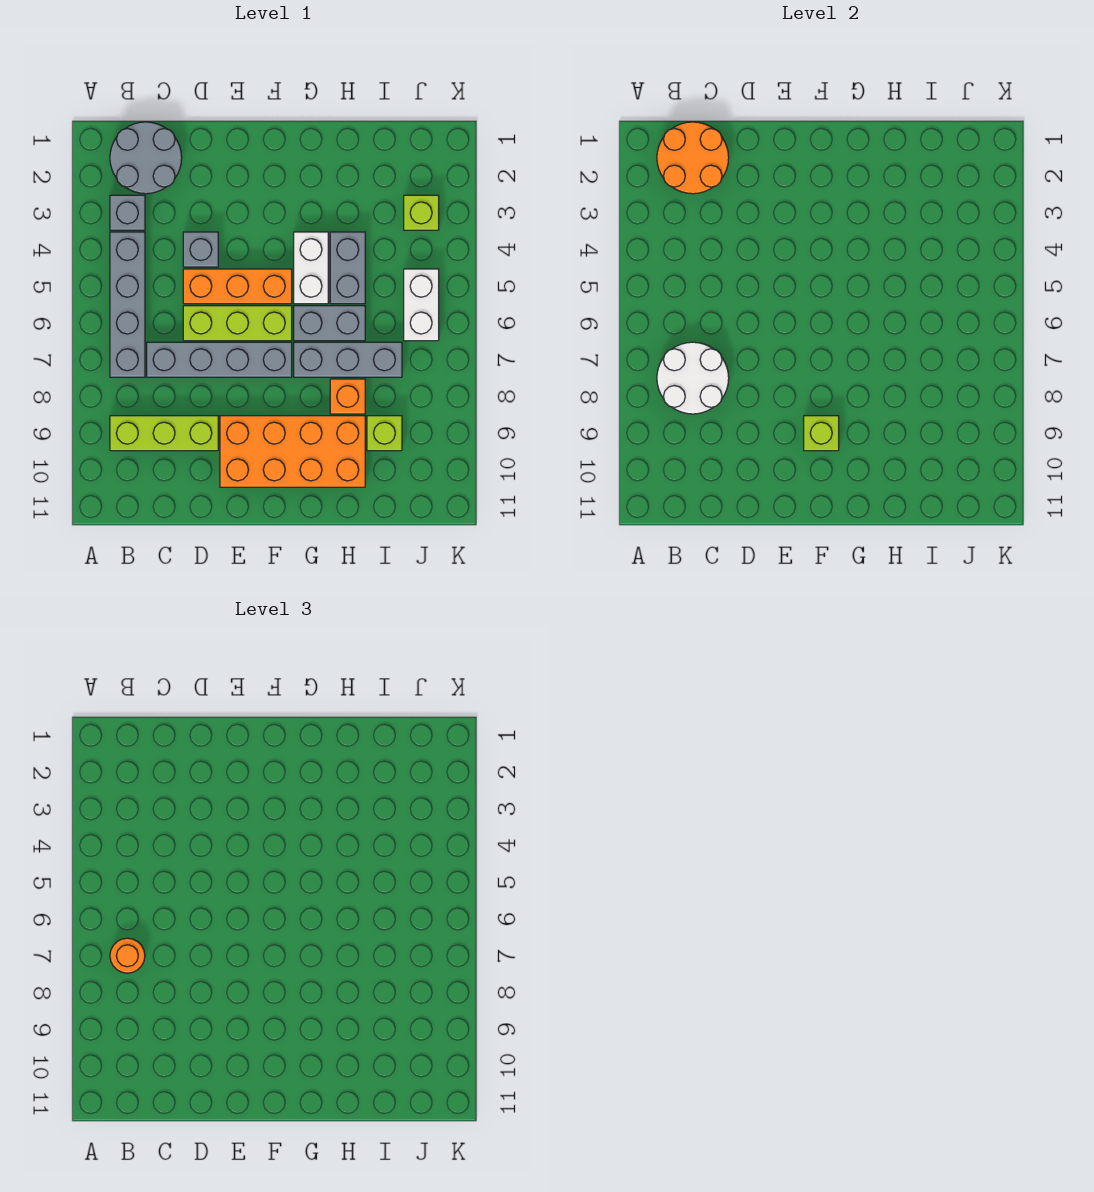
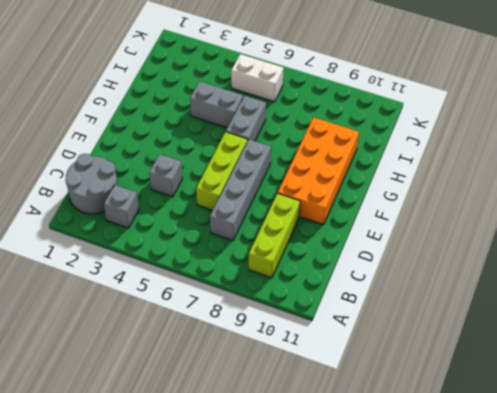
none -> grey brick B4:B7 level 1
none -> orange brick D5:F5 level 1
none -> white brick G4:G5 level 1

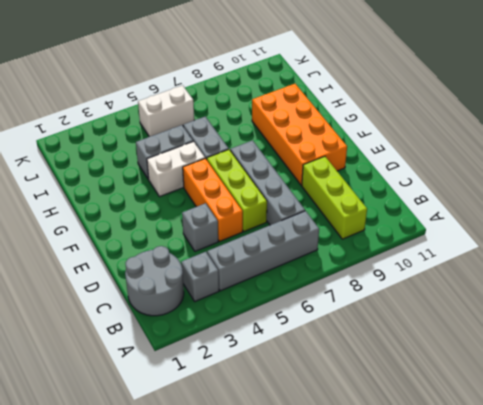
none -> grey brick G7:I7 level 1
none -> orange brick H8 level 1
none -> lime brick I9 level 1

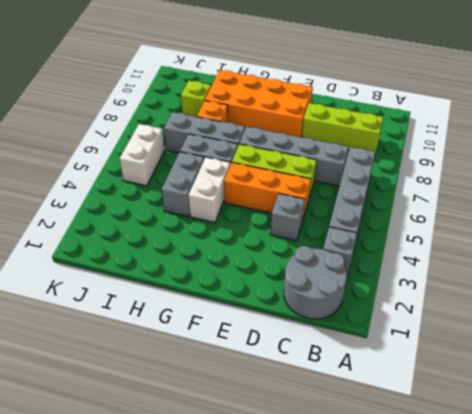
none -> lime brick J3 level 1
none -> orange round brick B1:C2 level 2
none -> white round brick B7:C8 level 2

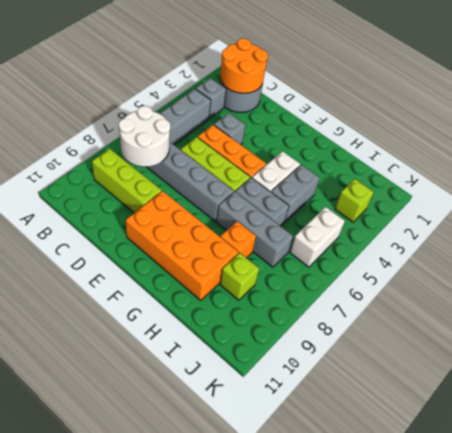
none -> lime brick F9 level 2
none -> orange round brick B7 level 3

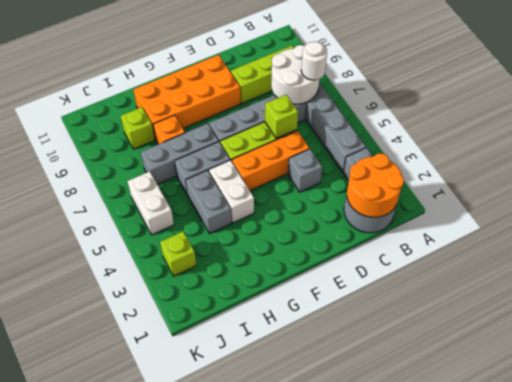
white round brick B7 level 3 -> orange round brick B7 level 3
lime brick D6 level 2 -> lime brick F9 level 2

